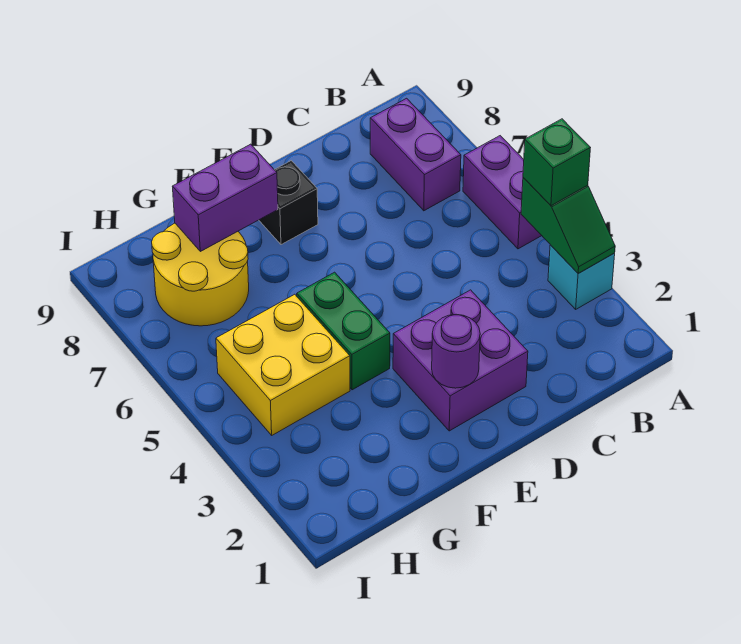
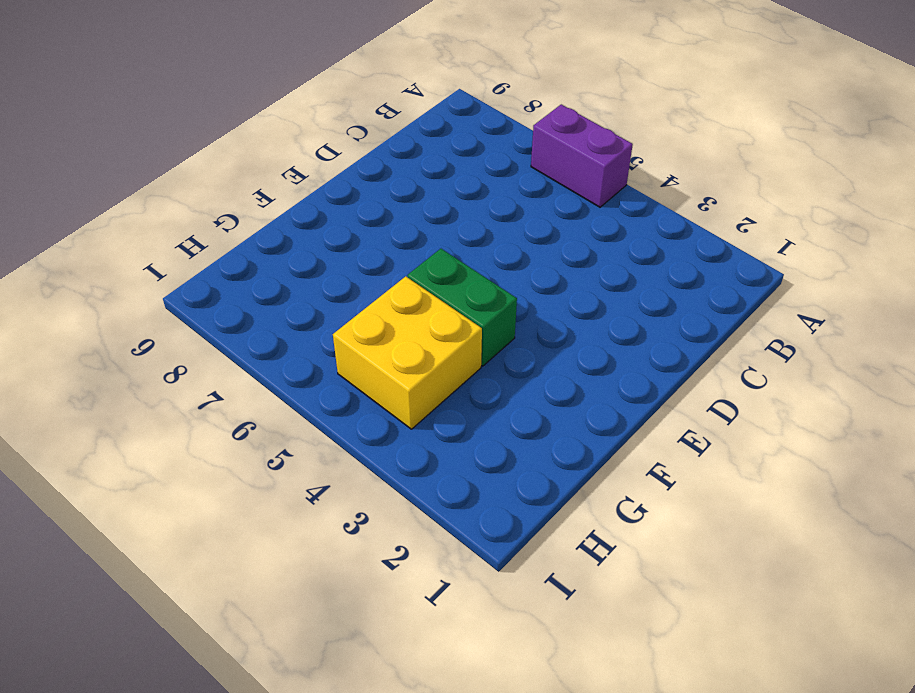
none -> cyan brick A3 level 1
none -> purple brick B7:B8 level 1
none -> purple brick D2:E3 level 1

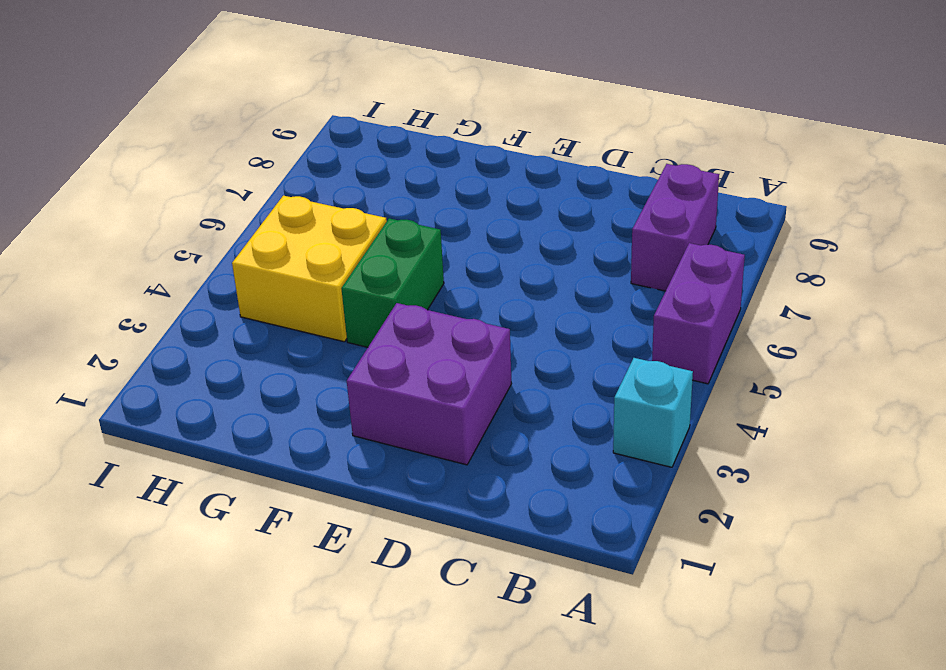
none -> black brick E8 level 1
none -> yellow round brick G7:H8 level 1
none -> green slope A3:A4 level 2 top 4

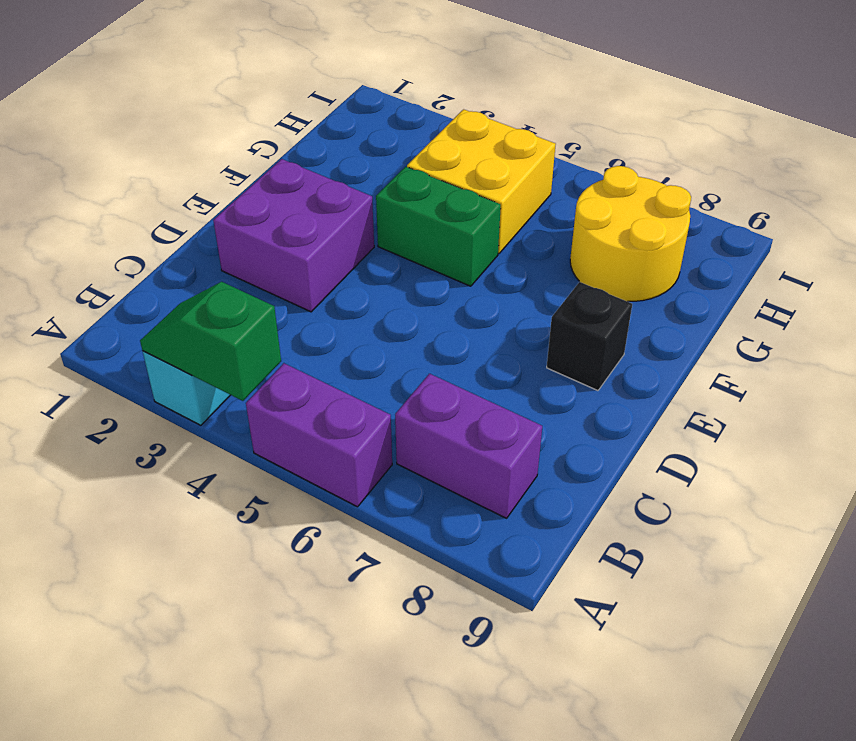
none -> purple round brick E2 level 2
none -> purple brick F8:G8 level 2
none -> green brick A4 level 3

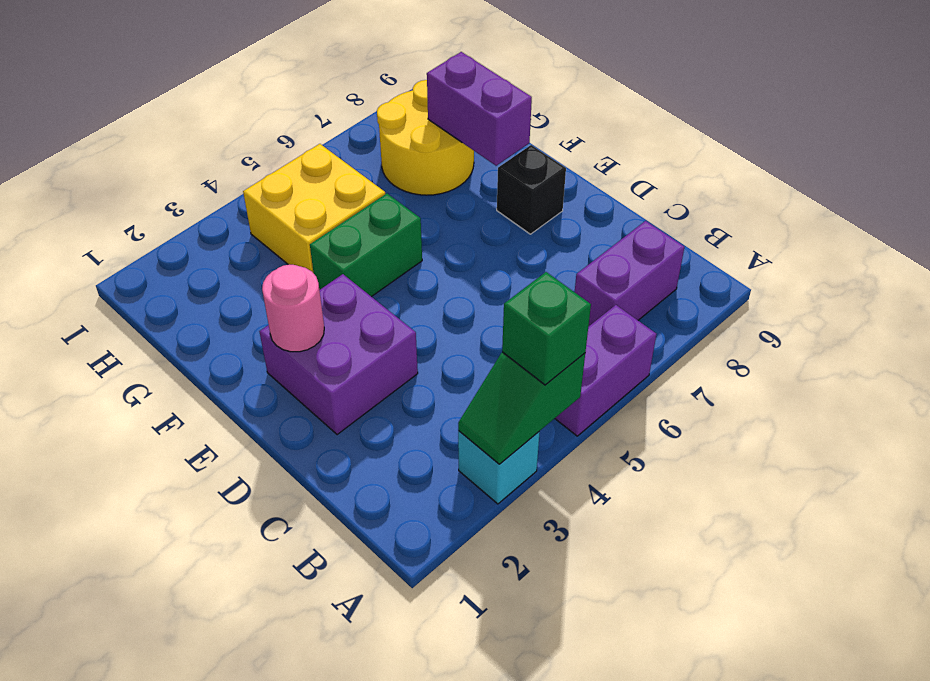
pink round brick E2 level 2 -> purple round brick E2 level 2

